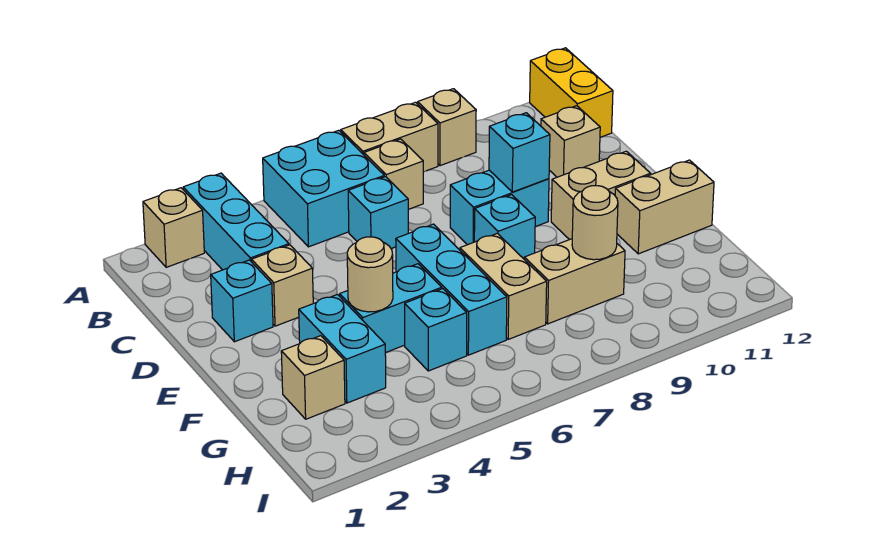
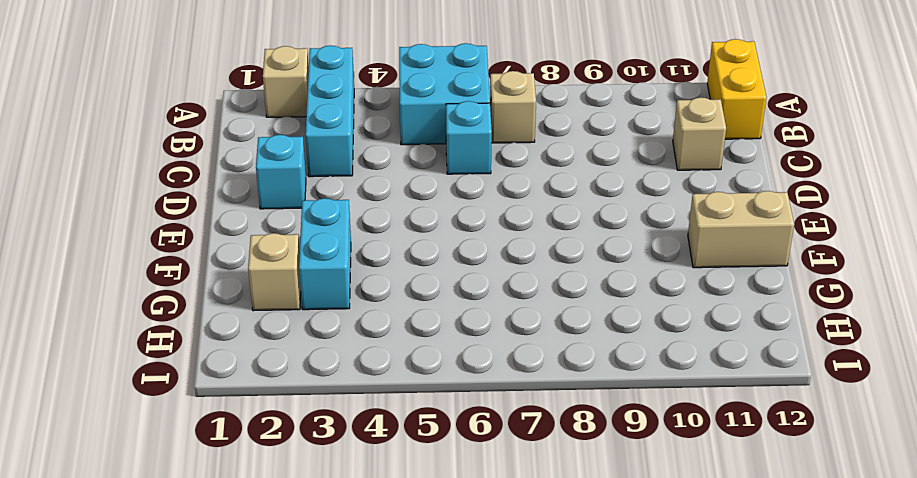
none -> tan brick A7:A8 level 1
none -> tan brick A9 level 1
none -> tan brick D3 level 1

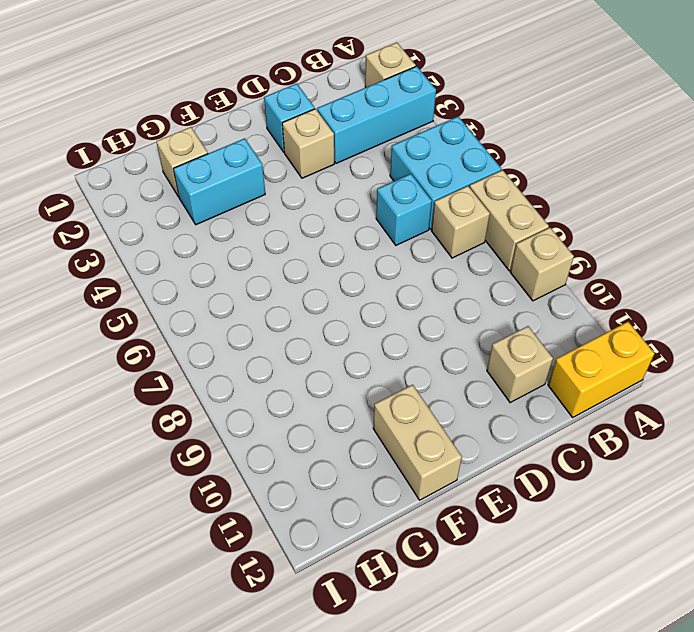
none -> cyan brick D8:D9 level 1
none -> cyan brick E6:G6 level 1
none -> cyan brick E8 level 1

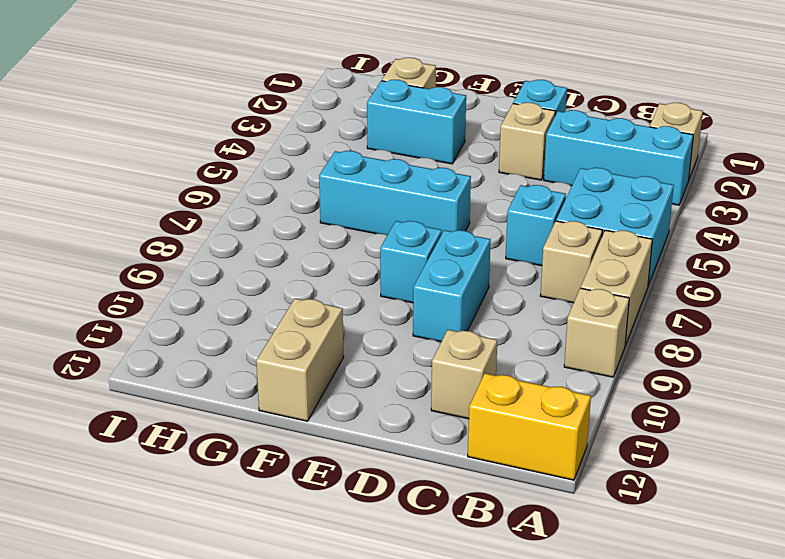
none -> tan brick E10:E11 level 1
none -> cyan brick F4:F5 level 1
none -> tan brick F7:G7 level 1

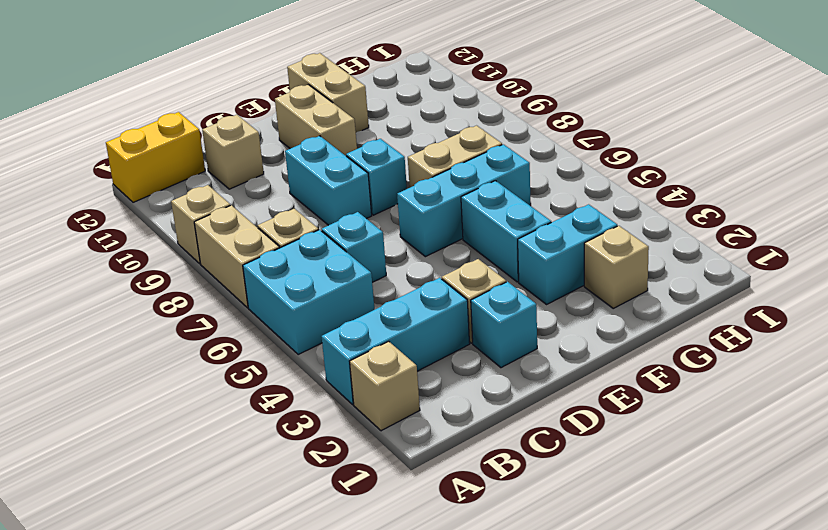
none -> cyan brick G5 level 1
none -> tan brick G8:G9 level 1
none -> cyan brick D9 level 2

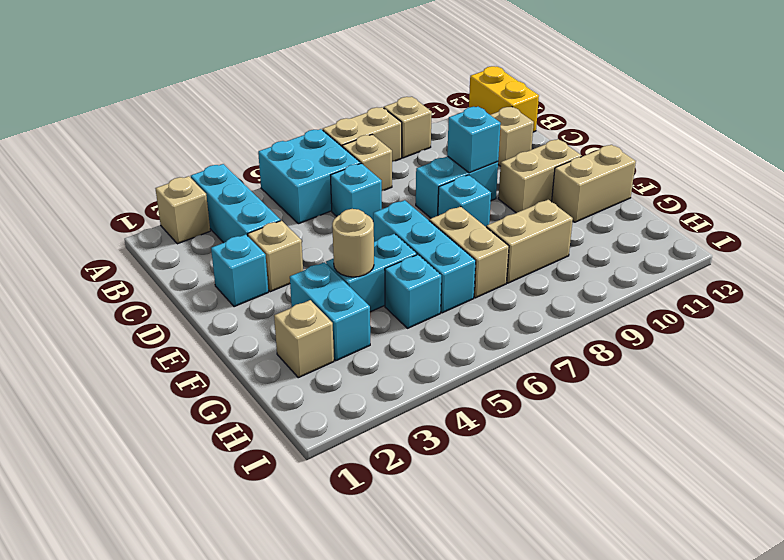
none -> tan round brick G9 level 2

